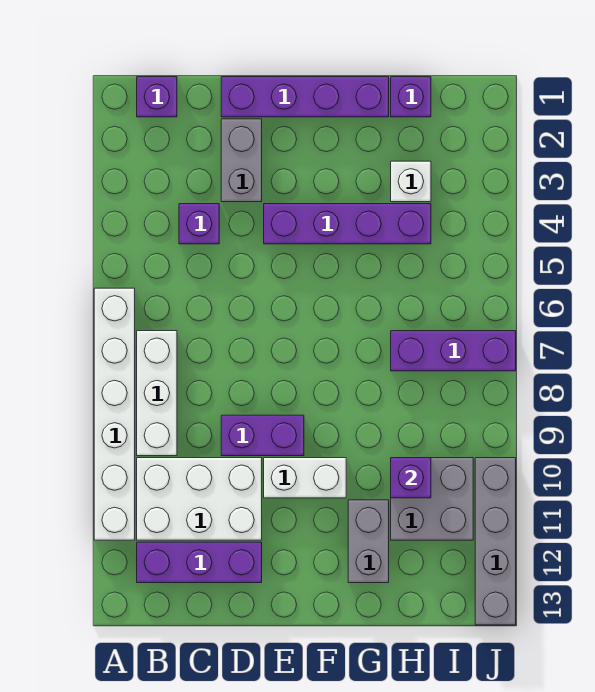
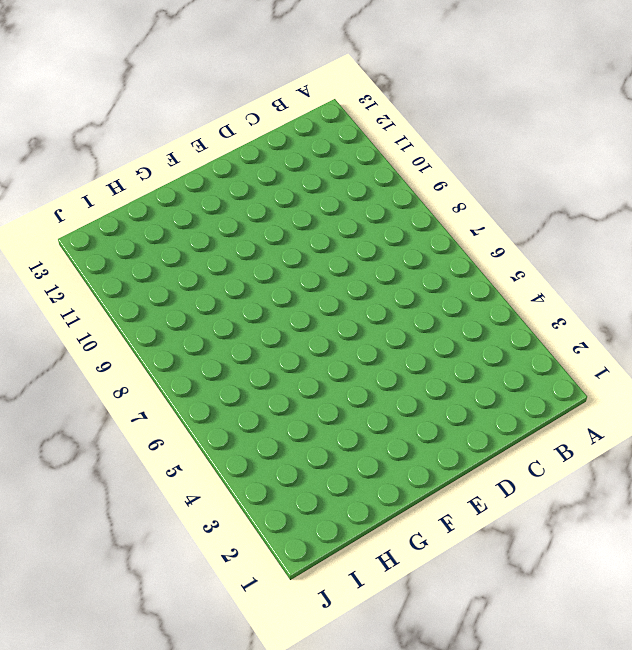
none -> white brick A6:A11 level 1
none -> purple brick B1 level 1
none -> white brick B7:B9 level 1

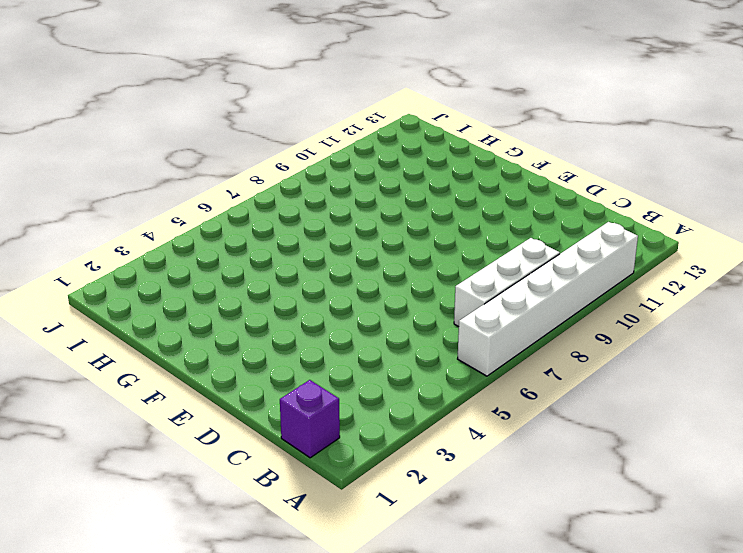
none -> white brick B10:D11 level 1
none -> purple brick B12:D12 level 1
none -> purple brick C4 level 1

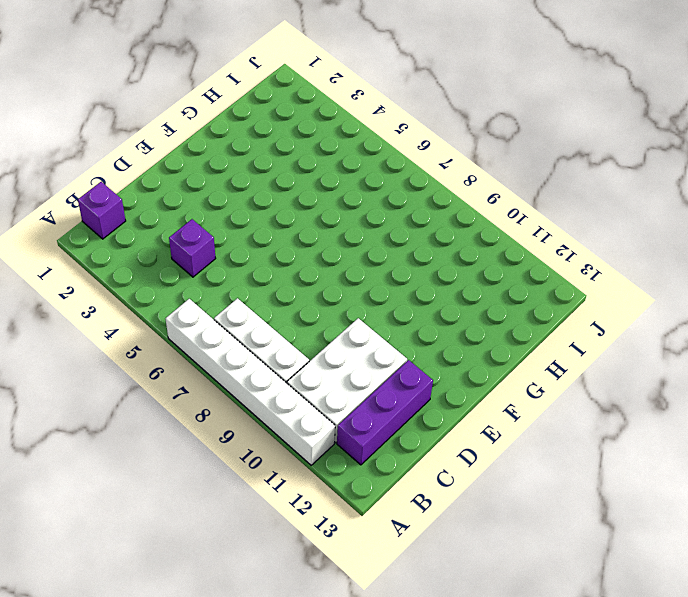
none -> purple brick D1:G1 level 1
none -> grey brick D2:D3 level 1
none -> purple brick D9:E9 level 1

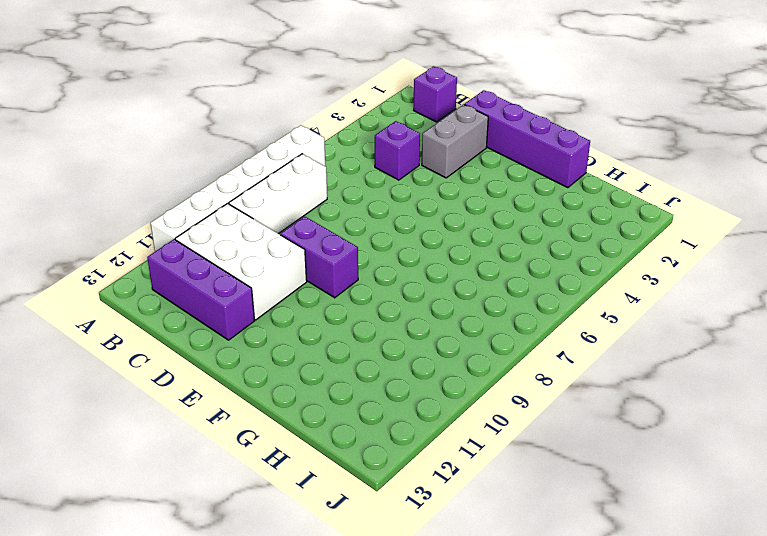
none -> purple brick E4:H4 level 1
none -> white brick E10:F10 level 1
none -> grey brick G11:G12 level 1

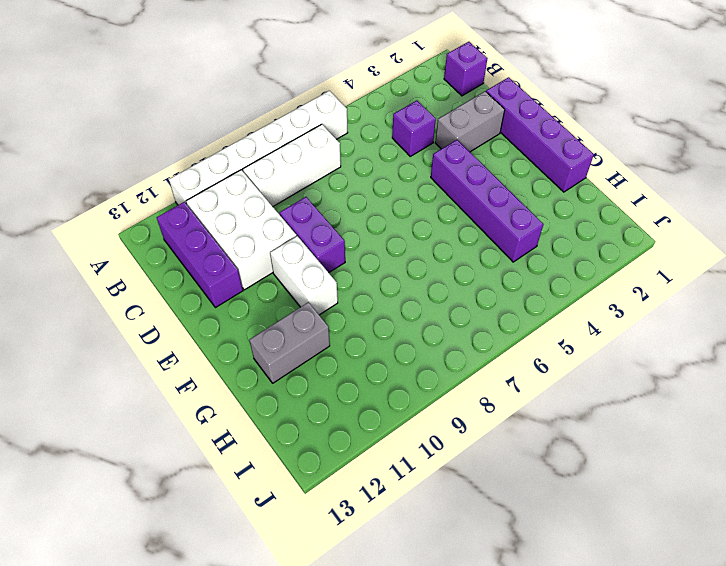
none -> purple brick H1 level 1
none -> white brick H3 level 1
none -> purple brick H7:J7 level 1

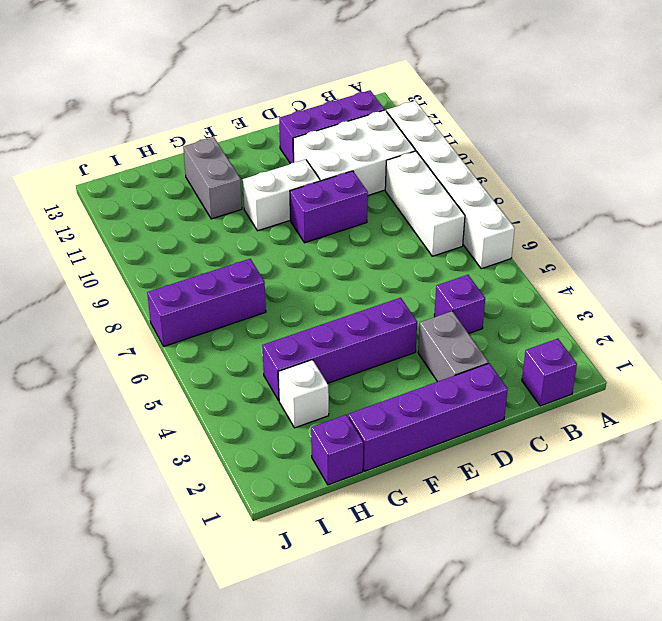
none -> grey brick H10:I11 level 1
none -> grey brick J10:J13 level 1
none -> purple brick H10 level 2

